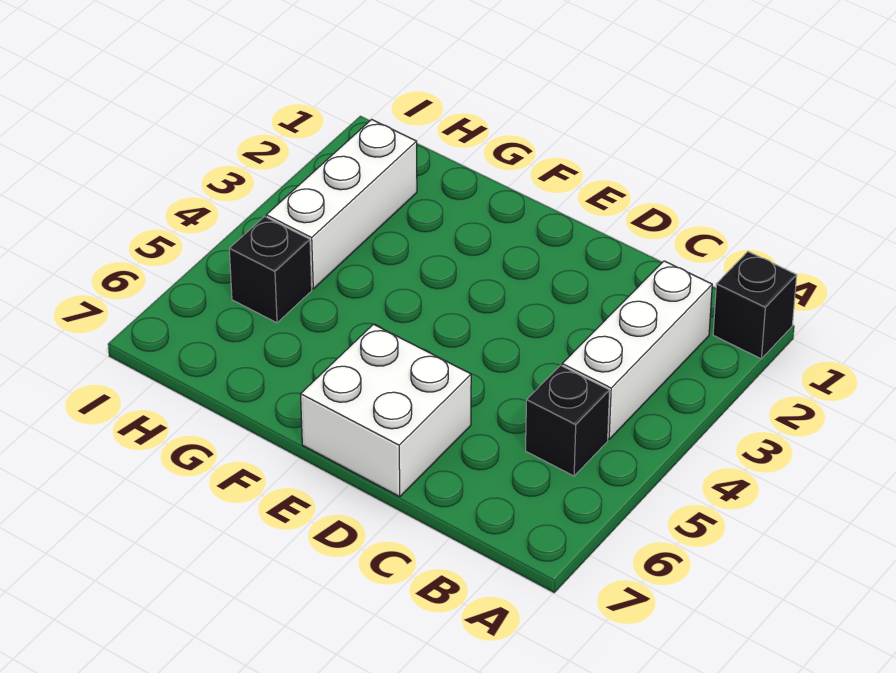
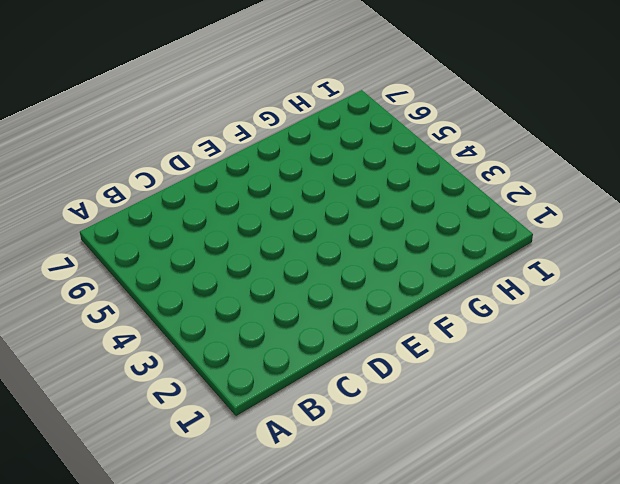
none -> black brick A1 level 1
none -> white brick B2:B4 level 1

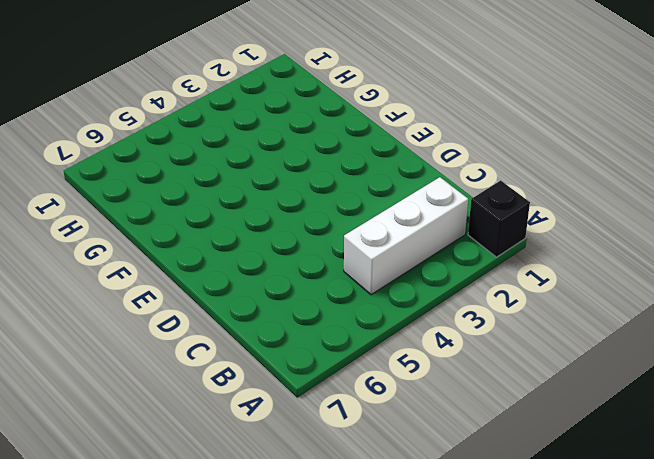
none -> black brick B5 level 1
none -> white brick D6:E7 level 1

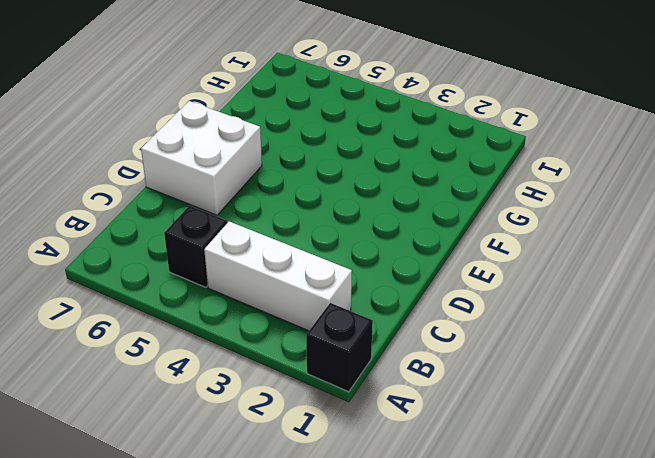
none -> white brick H2:H4 level 1
none -> black brick H5 level 1

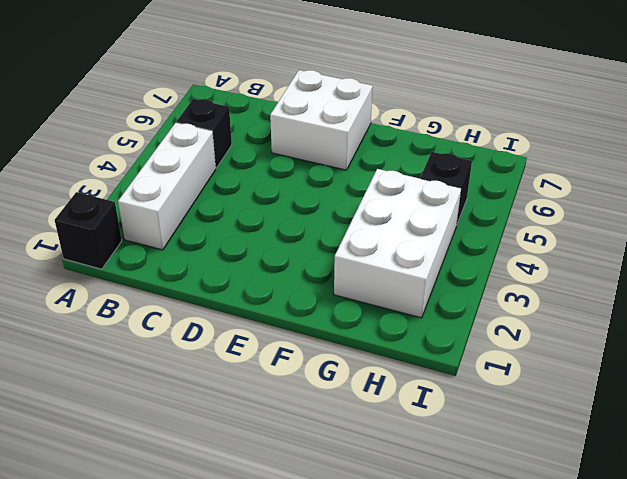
white brick G2:H4 level 1 -> white brick H2:H4 level 1

